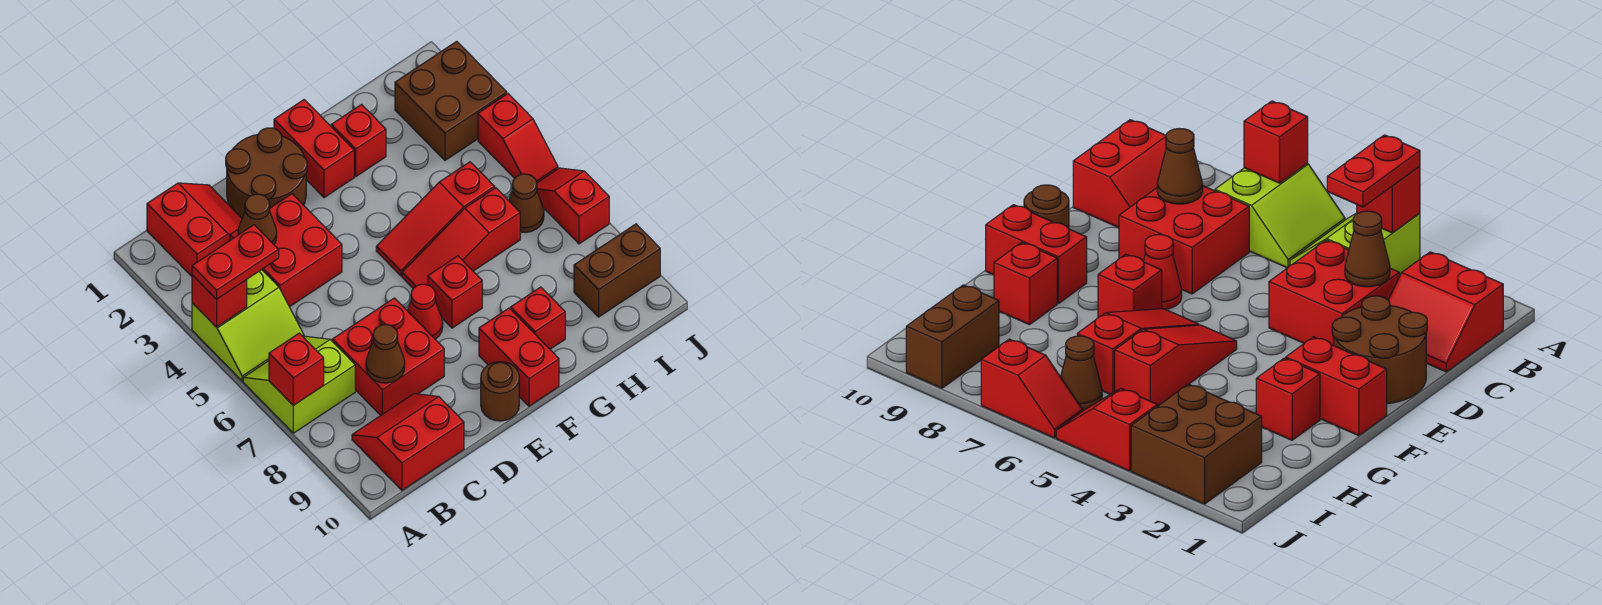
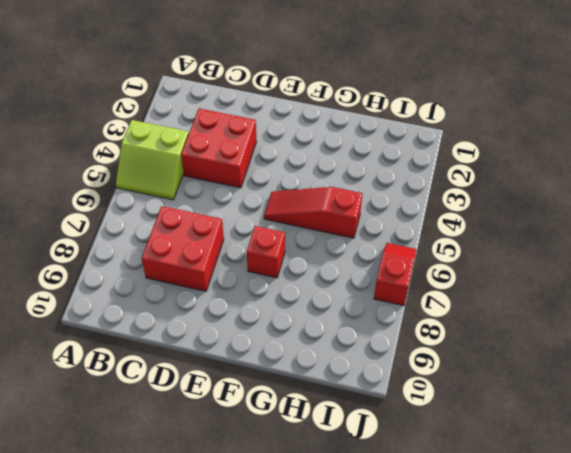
none -> lime slope A6:B7 level 1 top 7
none -> red slope B1:C2 level 1 top B
none -> red slope B9:C10 level 1 top 10

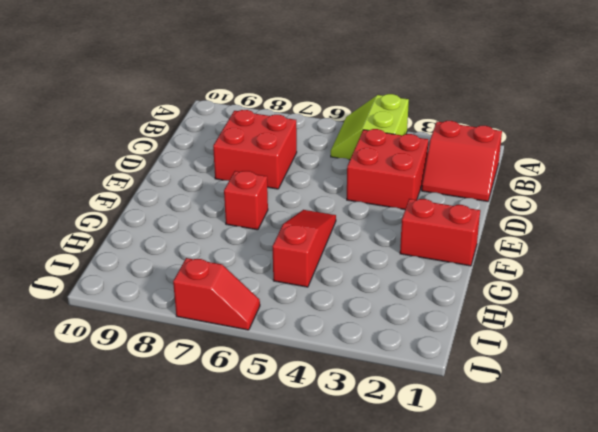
none -> lime slope A6:B7 level 1 top 7
none -> red slope B9:C10 level 1 top 10
none -> brown round brick D1:E2 level 1

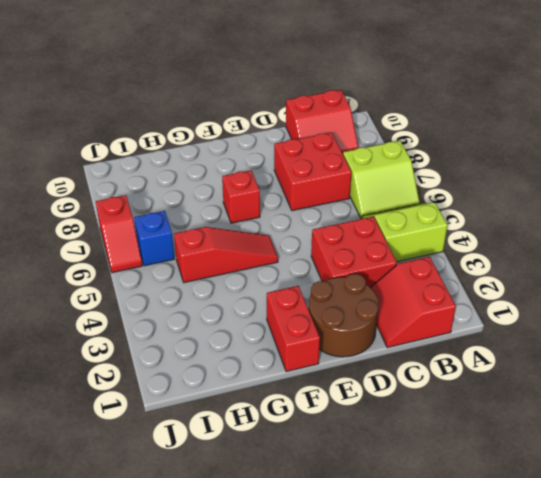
blue brick I6 level 1 -> brown cone I6 level 1
none -> red cone E7 level 1
none -> brown round brick E10 level 1
none -> red slope F6:H6 level 1 top H

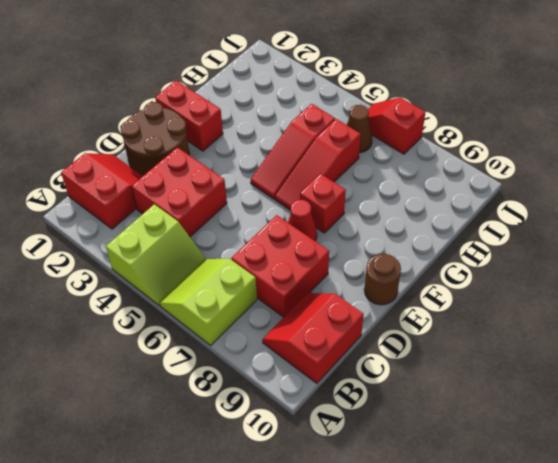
none -> red brick F9:F10 level 1
none -> red brick G2 level 1
none -> red brick G9 level 1

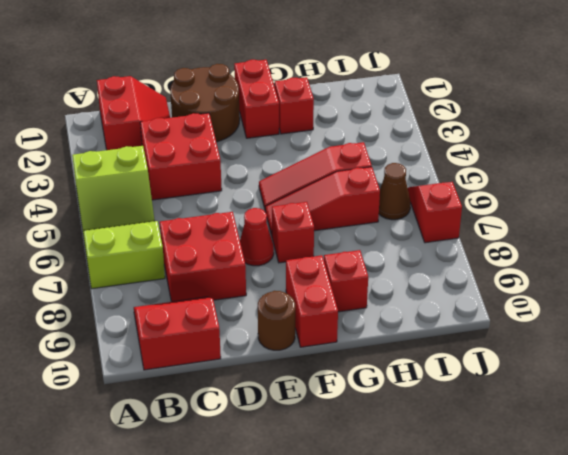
none -> brown brick I2:J3 level 1
none -> brown brick I9:J9 level 1
none -> red slope J4:J5 level 1 top 4

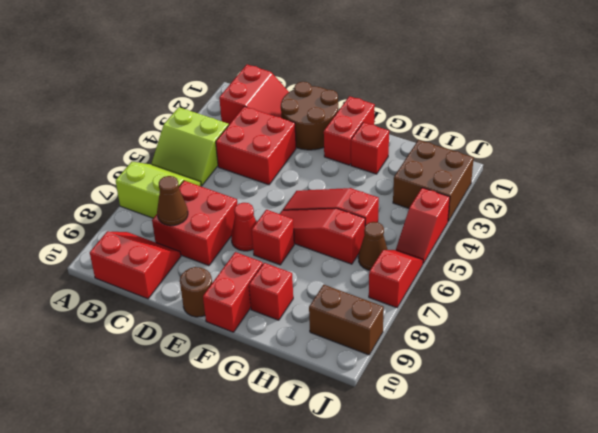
none -> red brick A4 level 2
none -> red brick A7 level 2
none -> brown cone C3 level 2

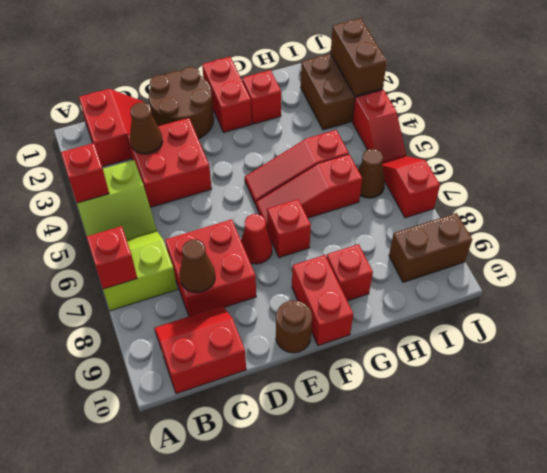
brown brick J2:J3 level 2 -> none
none -> red plate A4:B4 level 3

